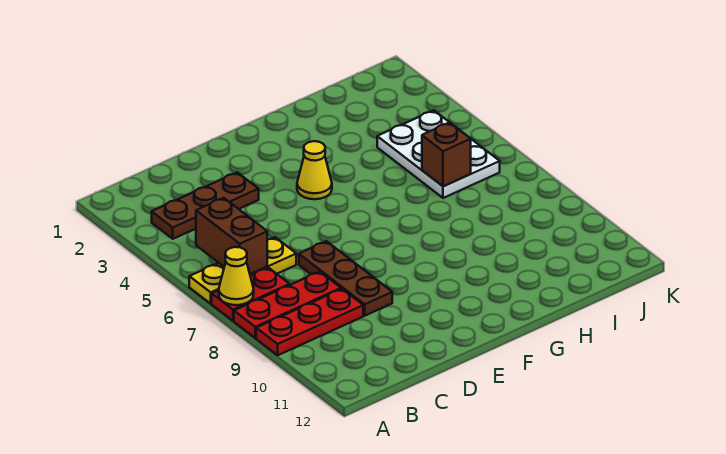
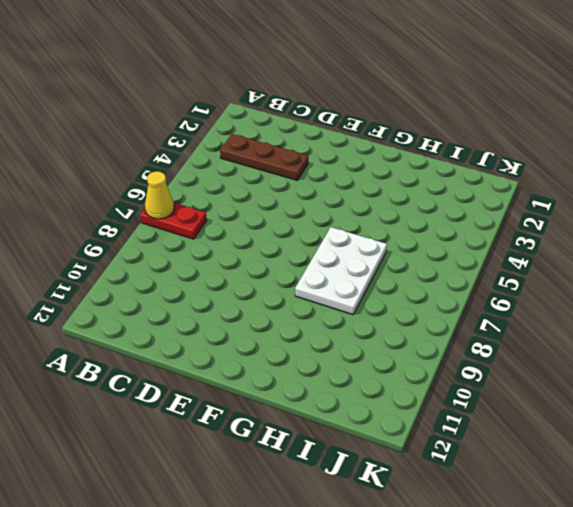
white plate G6:H8 level 1 -> white plate I4:J6 level 1
none -> yellow plate A6:C6 level 1
none -> red plate A8:C8 level 1

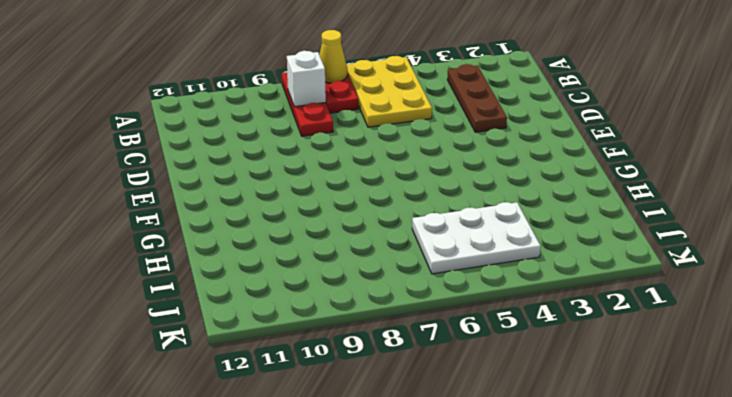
yellow plate A5:C6 level 1 -> yellow plate A6:C6 level 1
white brick B8 level 2 -> none
none -> red plate A9:C9 level 1
none -> brown plate D7:D9 level 1

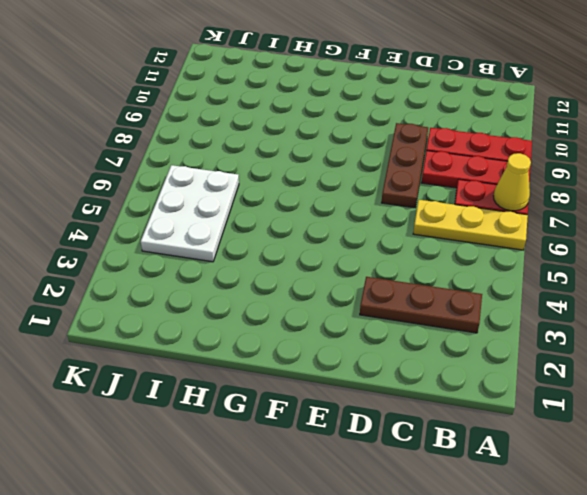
none -> yellow cone F4 level 1
none -> brown brick B5:B6 level 2

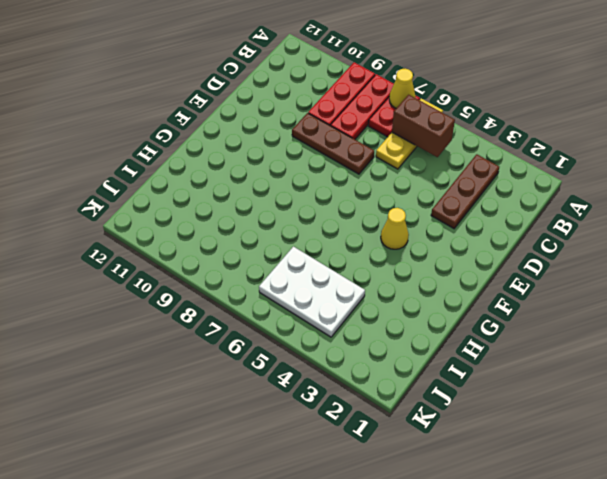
none -> brown brick I6 level 2

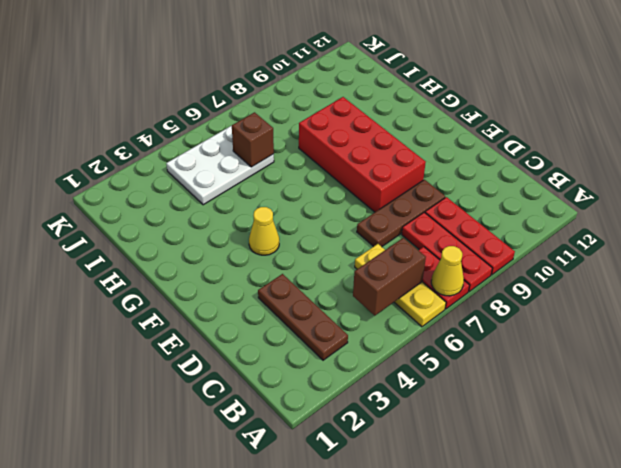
red brick E8:H9 level 1 -> none

